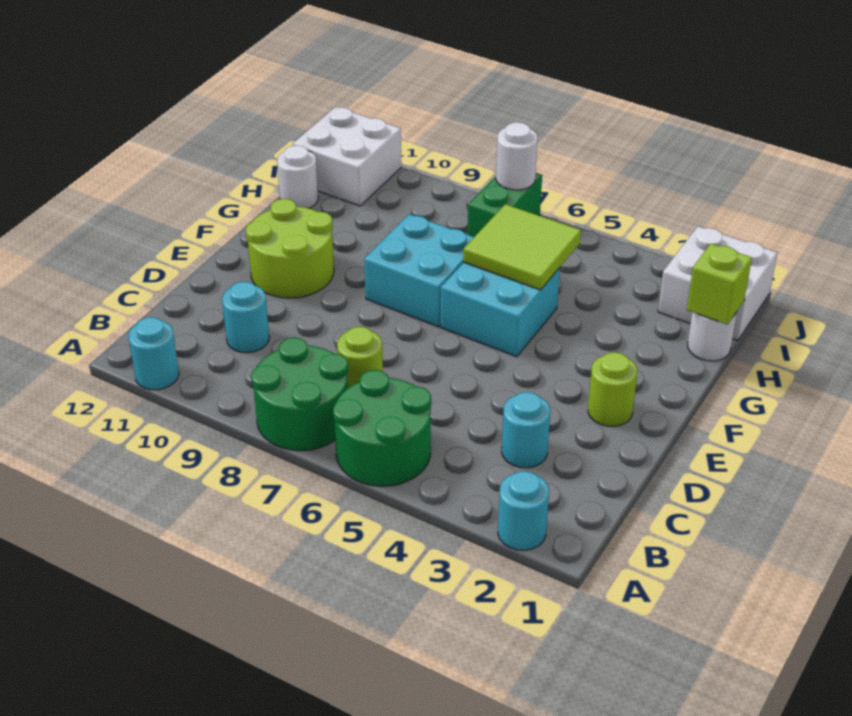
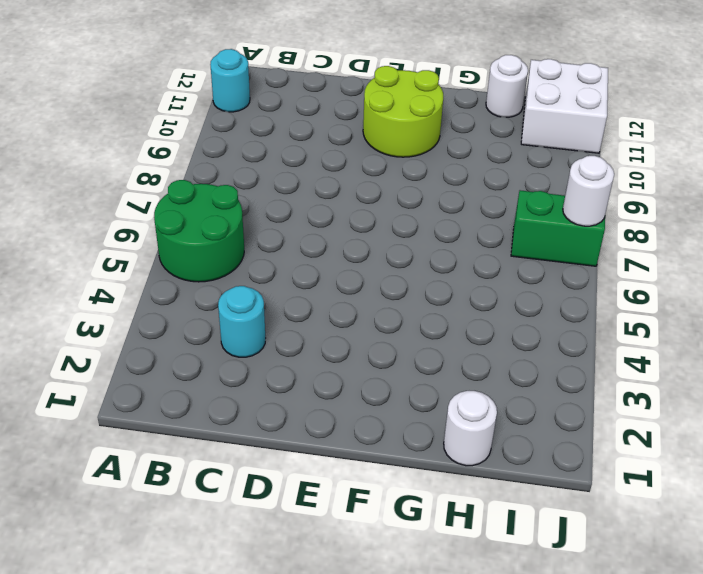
none -> cyan round brick A2 level 1
none -> green round brick A7:B8 level 1
none -> lime round brick C7 level 1

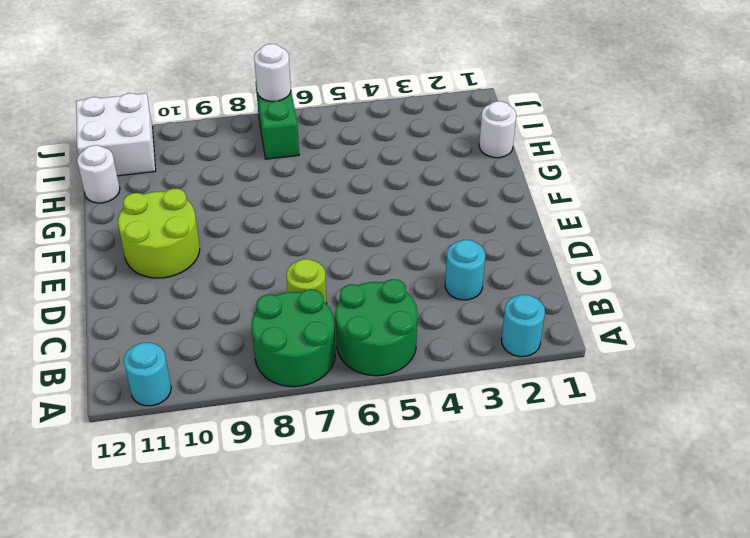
none -> cyan round brick C10 level 1
none -> lime round brick E2 level 1
none -> cyan brick F5:G6 level 1

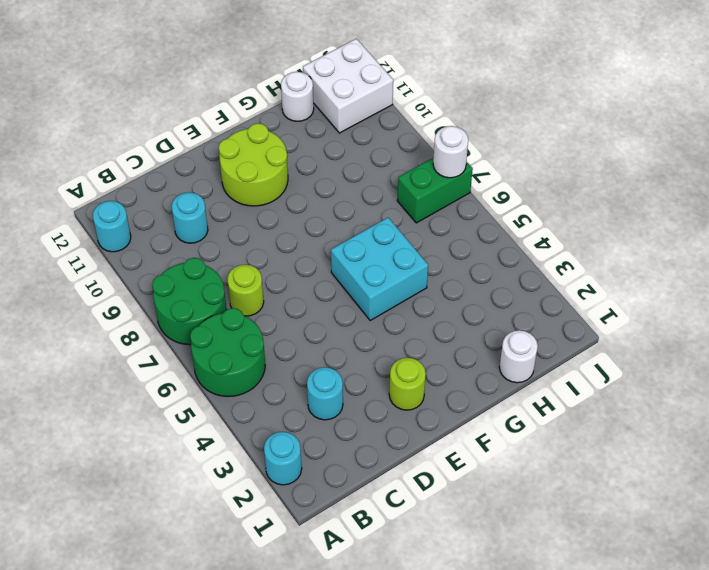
none -> cyan brick F7:G8 level 1
none -> white brick I1:J2 level 1
none -> lime tile G5:H6 level 2

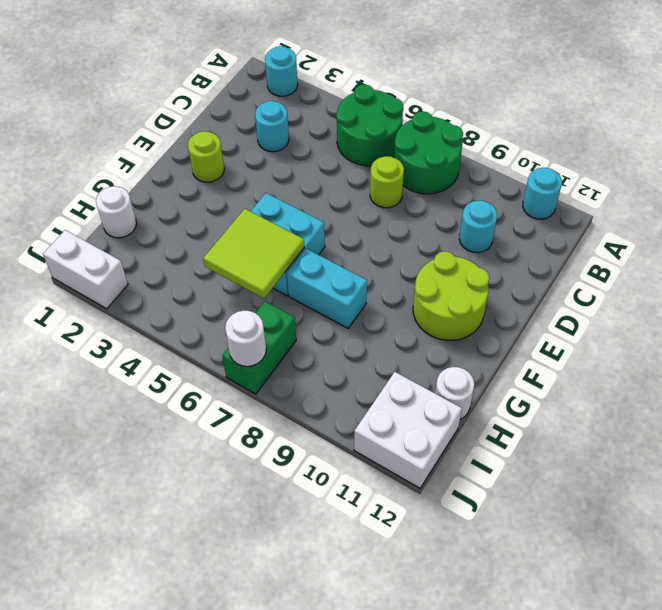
cyan brick G7:G8 level 1 -> cyan brick F7:G8 level 1
white brick J1:J2 level 1 -> white brick I1:J2 level 1
none -> lime brick H1 level 2

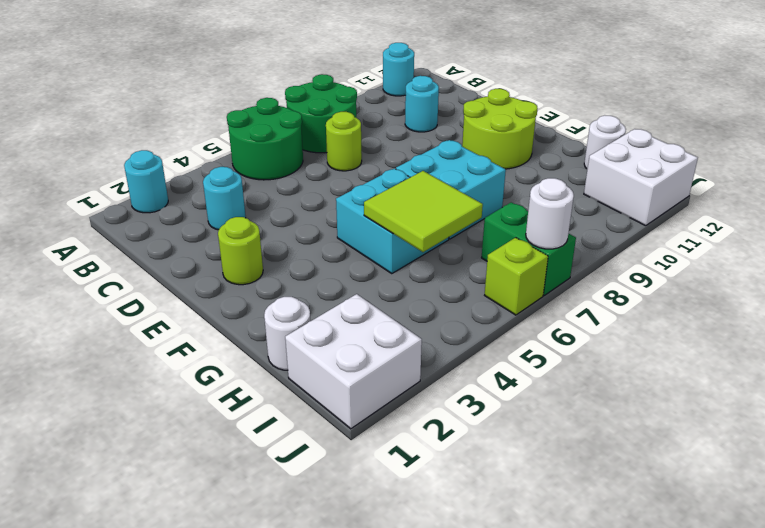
lime brick J6 level 1 -> lime brick H1 level 2

